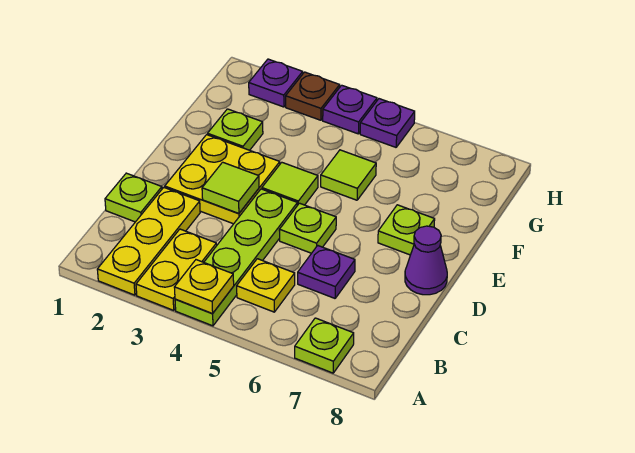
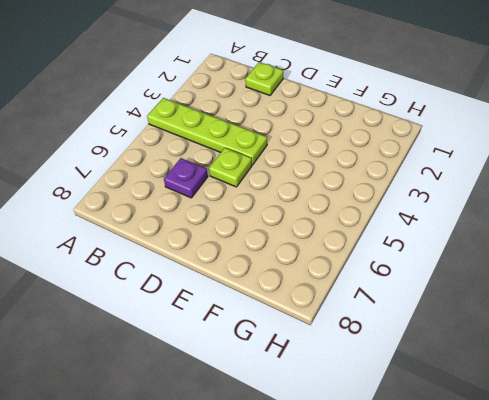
none -> yellow plate A2:C2 level 1
none -> yellow plate A3:B3 level 1
none -> lime plate A7 level 1

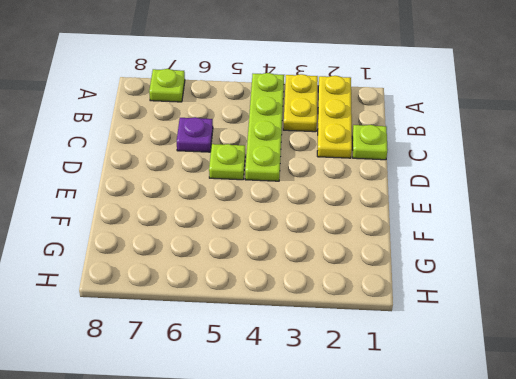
none -> yellow plate B5 level 1
none -> yellow plate D2:E3 level 1
none -> purple cone D8 level 1

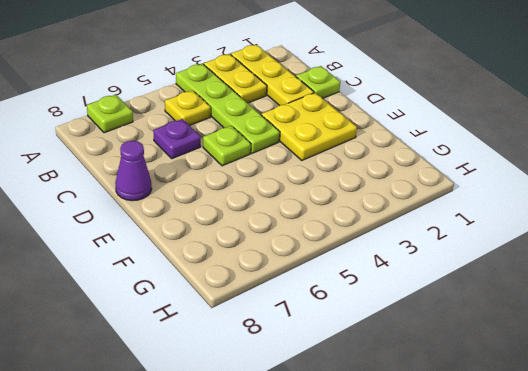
none -> lime tile E4 level 1
none -> lime plate E7 level 1
none -> lime plate F2 level 1

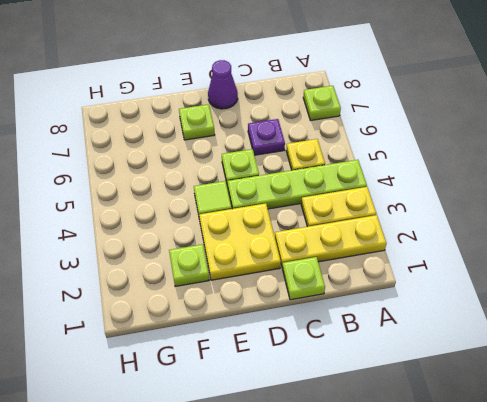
none -> lime tile F5 level 1
none -> purple plate H2 level 1
none -> brown plate H3 level 1

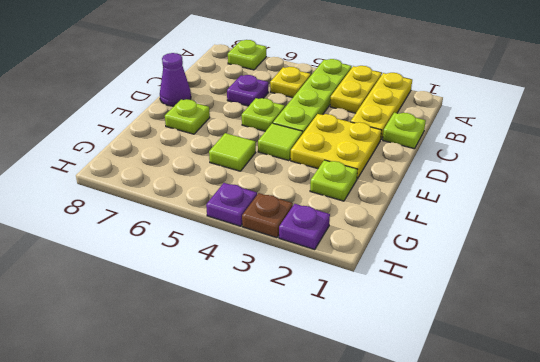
none -> purple plate H5 level 1
none -> yellow plate A4 level 2
none -> lime tile D3 level 2

